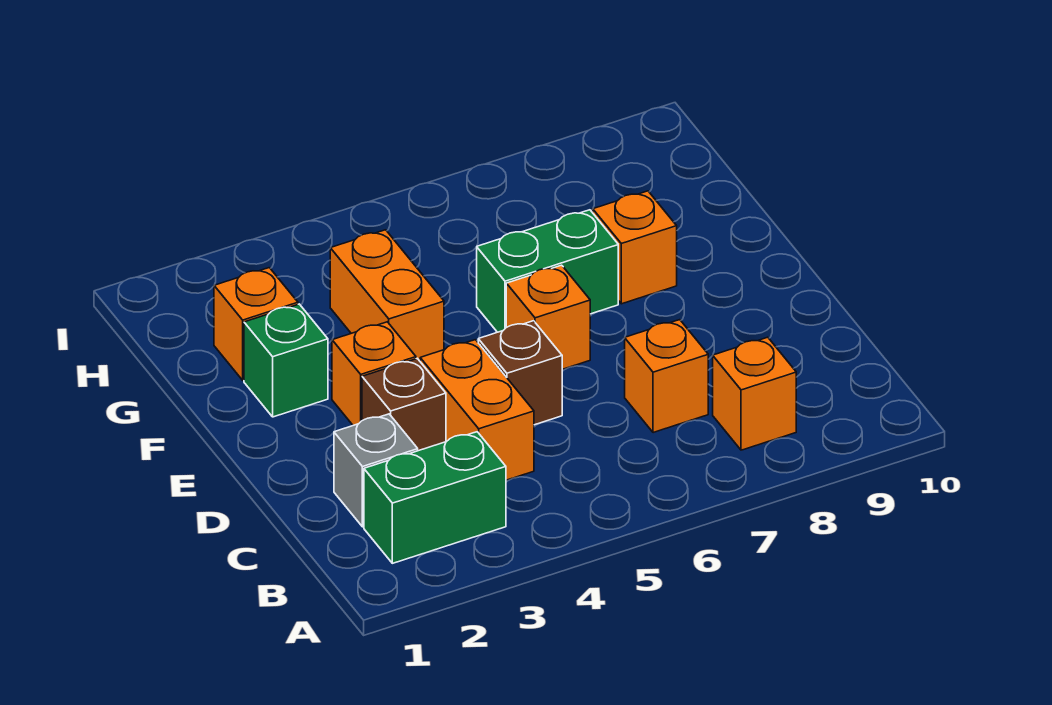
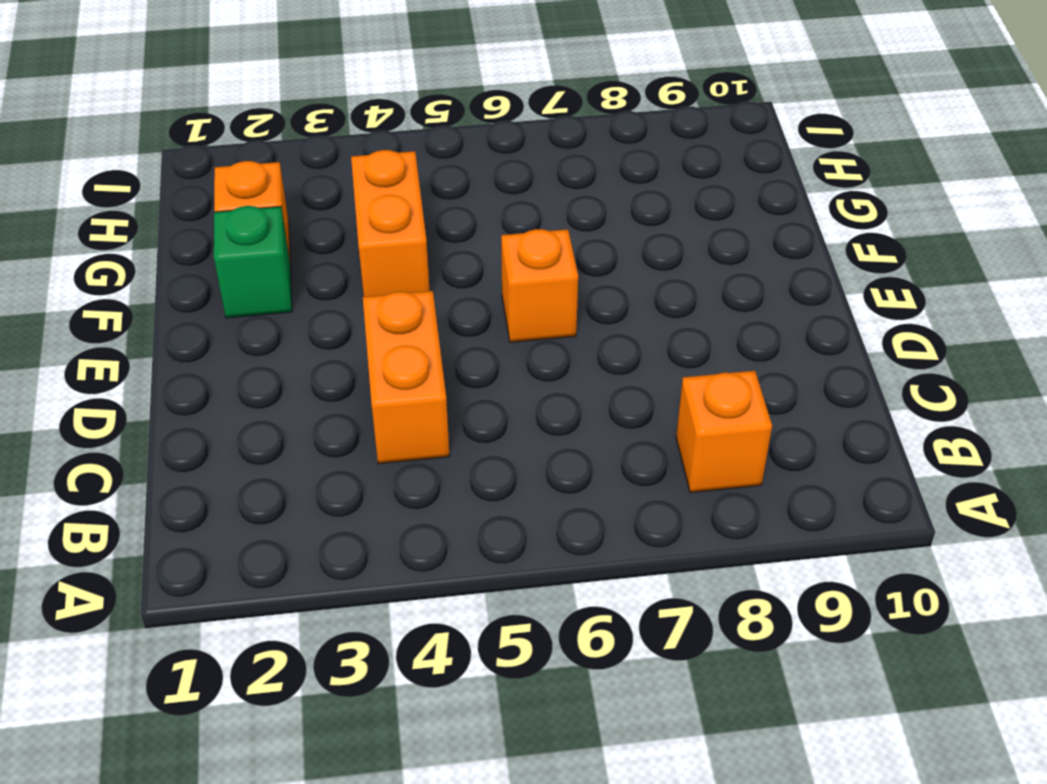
none -> green brick B2:B3 level 1
none -> grey brick C2 level 1
none -> orange brick C7 level 1

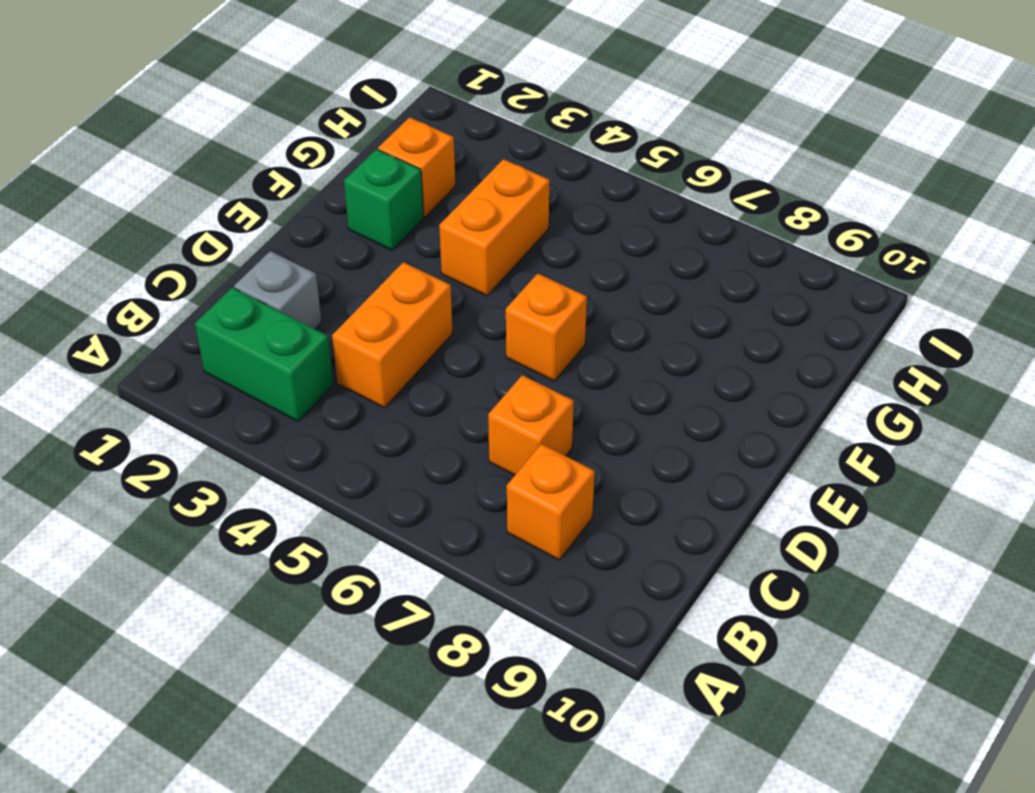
none -> brown brick D3 level 1
none -> brown brick D5 level 1
none -> orange brick E3 level 1

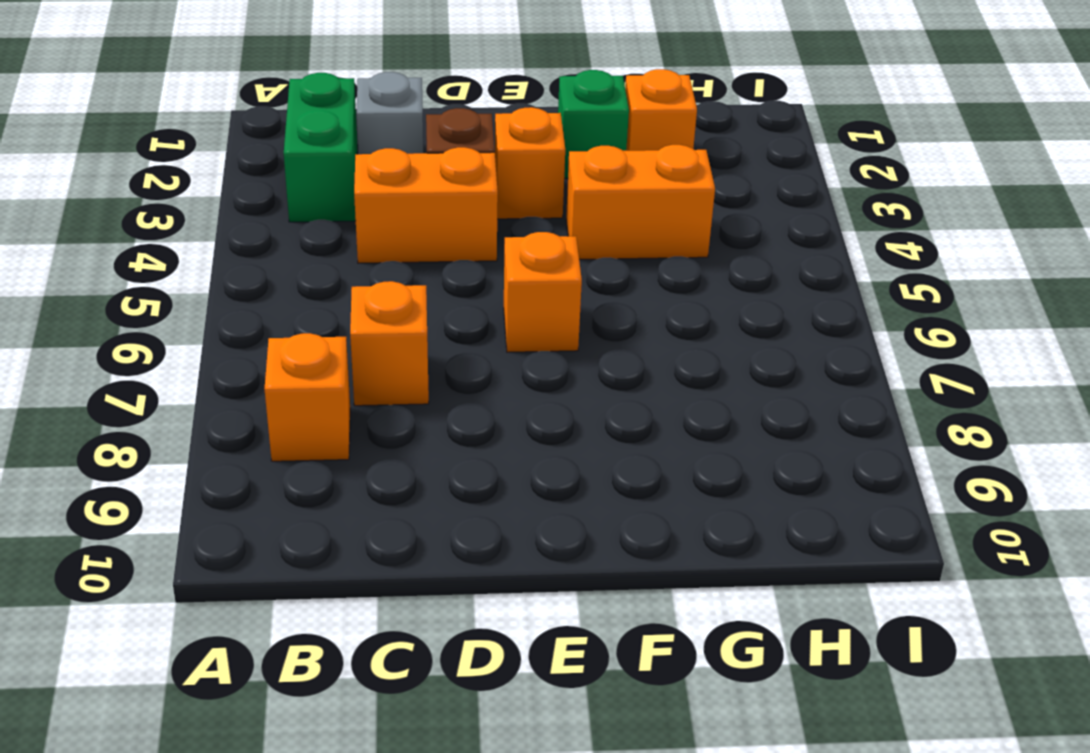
none -> brown brick D5 level 1
none -> green brick F6:F7 level 1
none -> orange brick F8 level 1

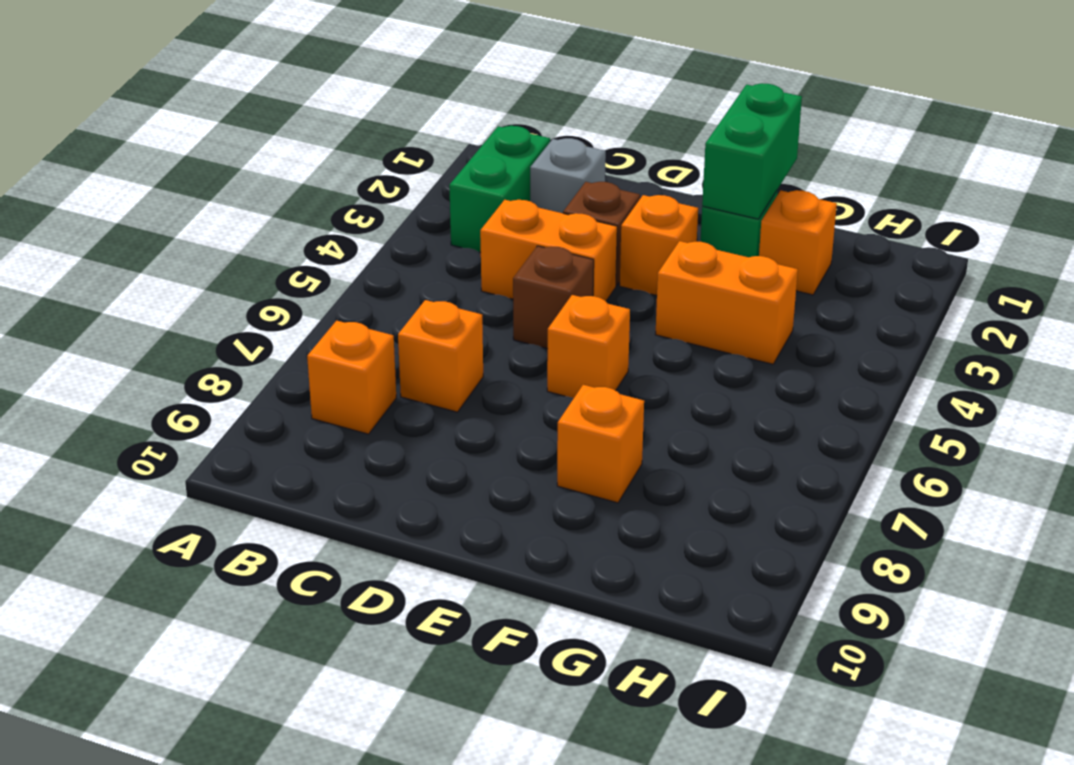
green brick F1:F2 level 2 -> green brick F6:F7 level 1

